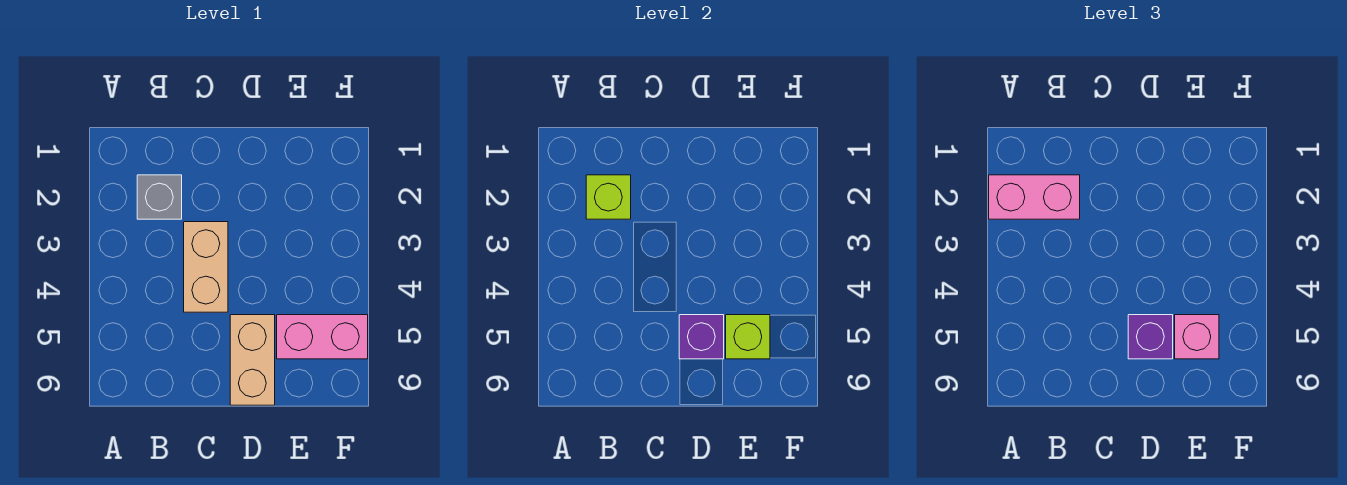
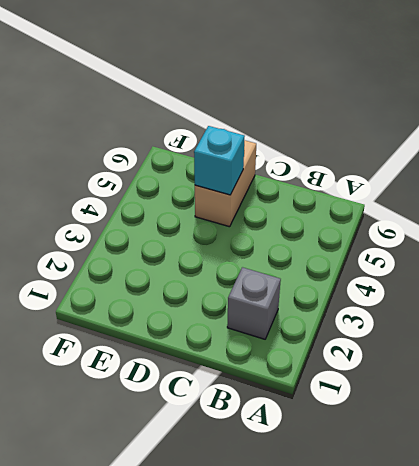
cyan brick D5 level 2 -> purple brick D5 level 2
none -> tan brick C3:C4 level 1
none -> pink brick E5:F5 level 1

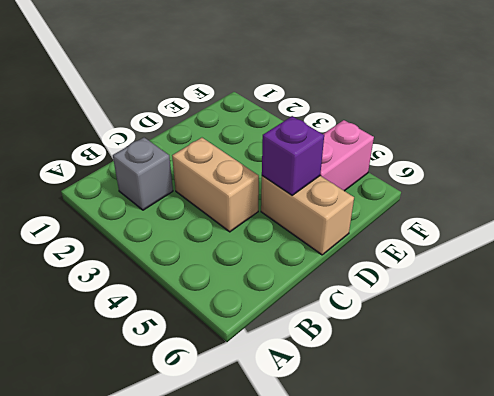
none -> lime brick B2 level 2
none -> lime brick E5 level 2

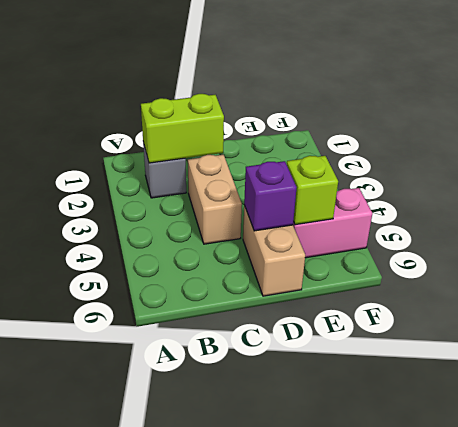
lime brick B2:C2 level 2 -> lime brick B2 level 2
none -> pink brick A2:B2 level 3
none -> purple brick D5 level 3

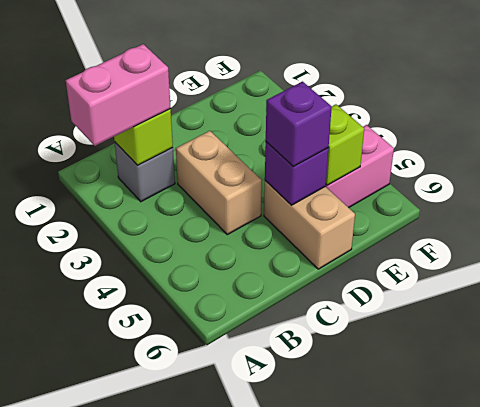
none -> pink brick E5 level 3

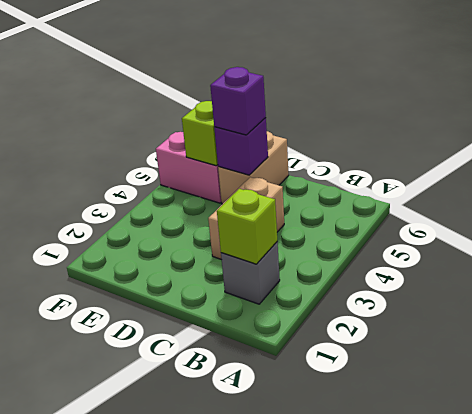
none -> pink brick A2:B2 level 3
none -> pink brick E5 level 3

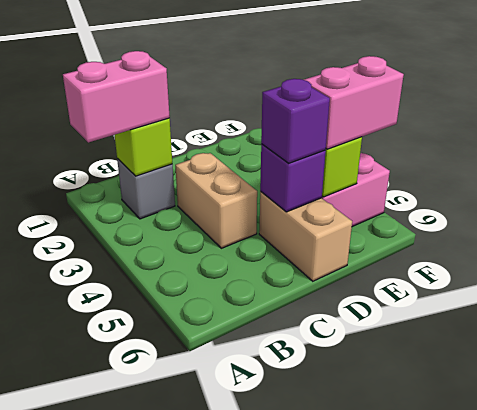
pink brick E5:F5 level 3 -> pink brick E5 level 3

